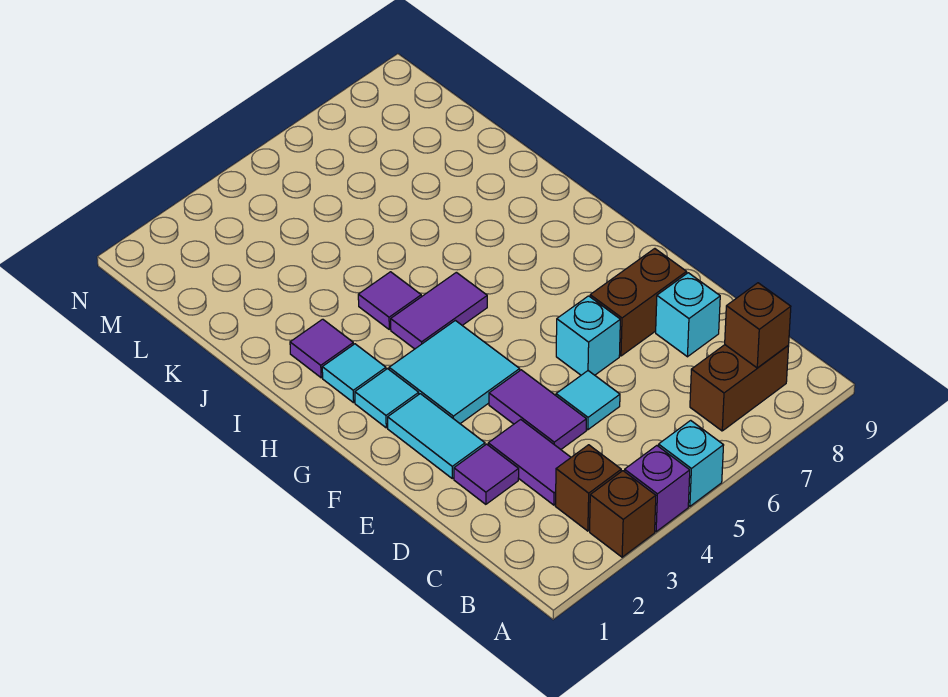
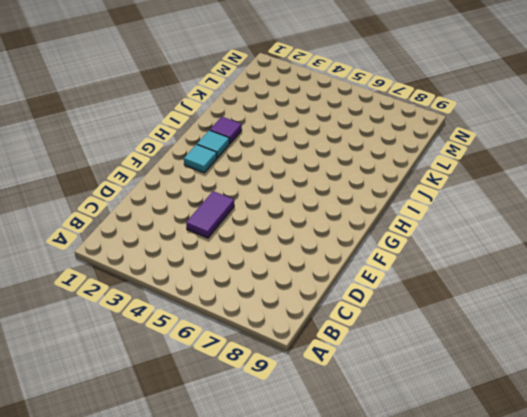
none -> brown brick A3 level 1
none -> purple brick A4 level 1
none -> cyan brick A5 level 1

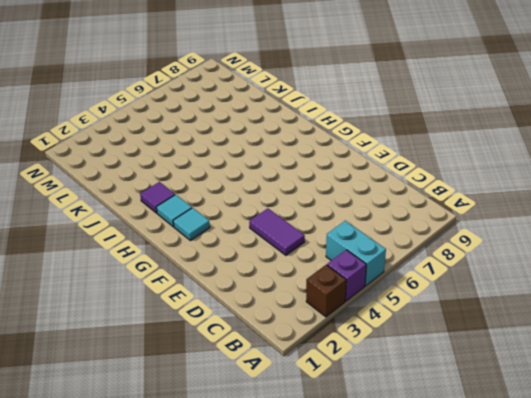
cyan brick A5:B5 level 1 -> cyan brick A5 level 1
none -> brown brick B3 level 1
none -> brown brick B7:B8 level 1
none -> purple tile C3:D3 level 1

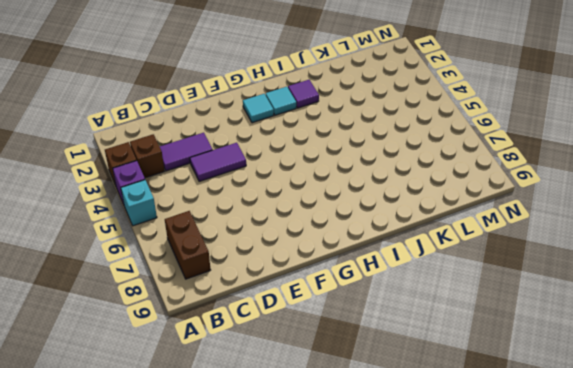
none -> purple tile D2 level 1
none -> cyan tile D5 level 1
none -> cyan brick D8 level 1

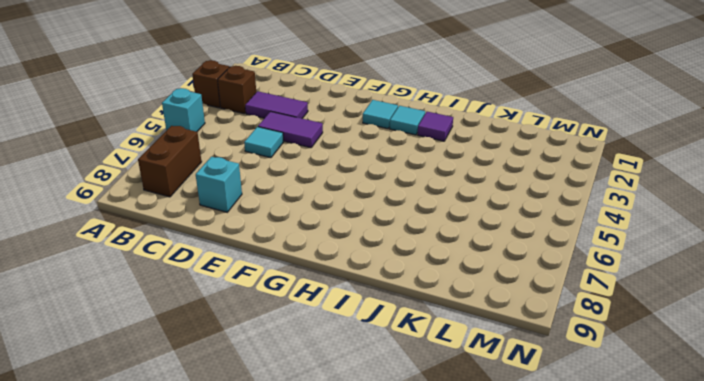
none -> purple brick A4 level 1
none -> purple tile D2 level 1
none -> cyan tile E2:F2 level 1

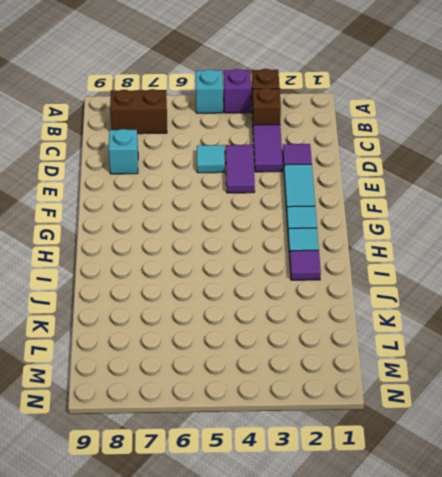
none -> cyan brick E6 level 1
none -> brown brick E7:E8 level 1
none -> cyan tile F3:G4 level 1

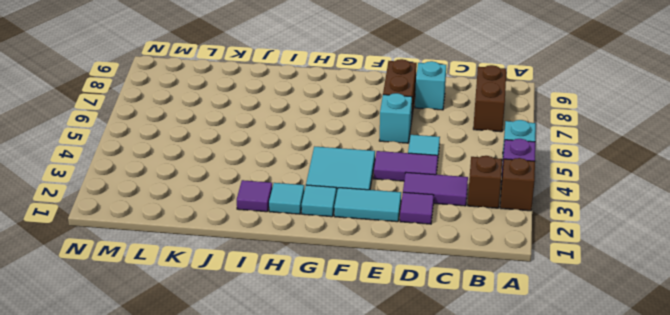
none -> purple tile H4:H5 level 1
none -> purple tile I4 level 1
none -> brown brick B8 level 2

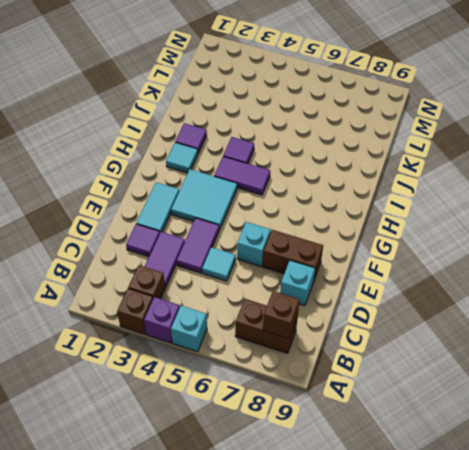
none -> cyan tile G2 level 1

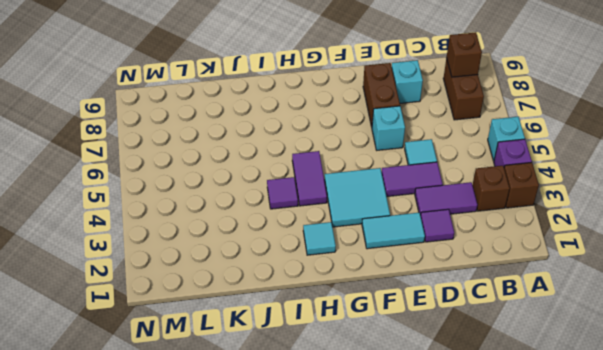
none -> cyan tile G2 level 1
none -> purple tile I2 level 1

